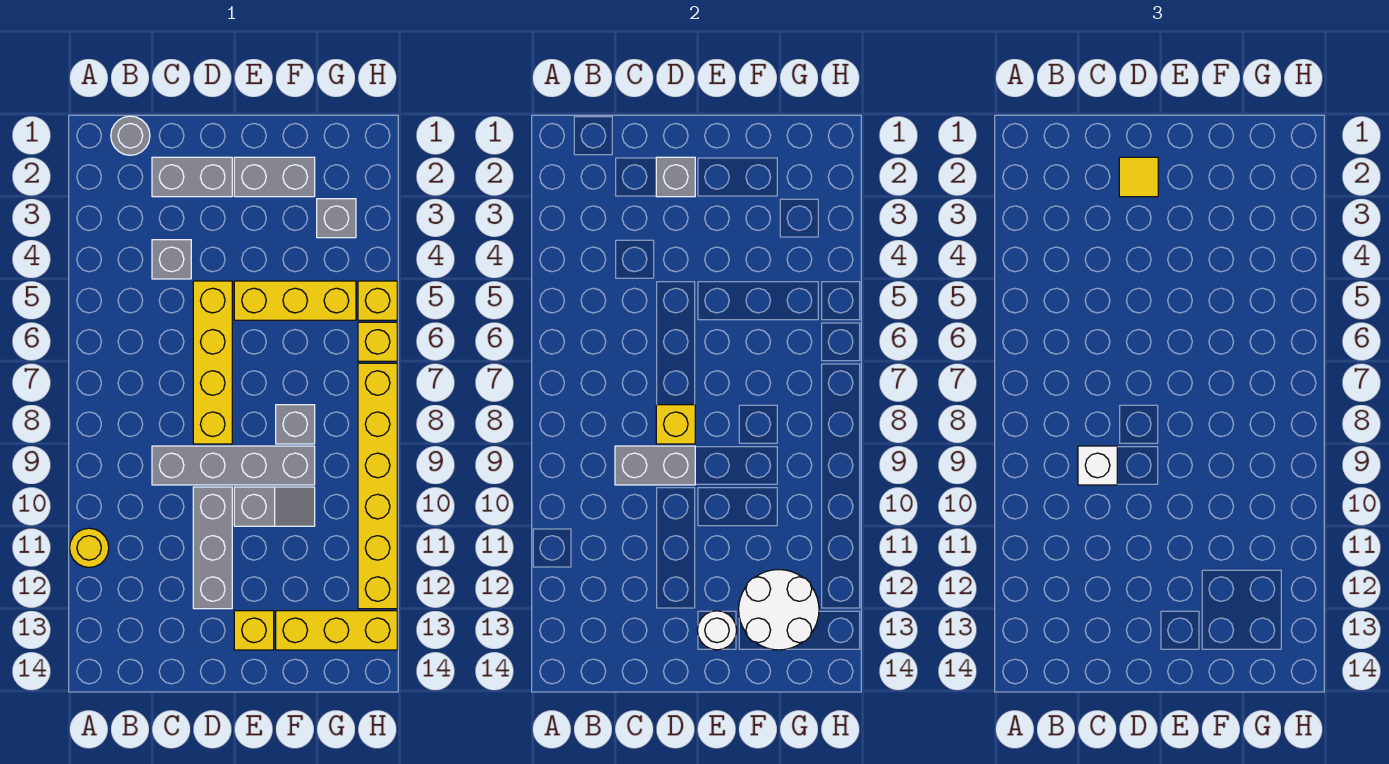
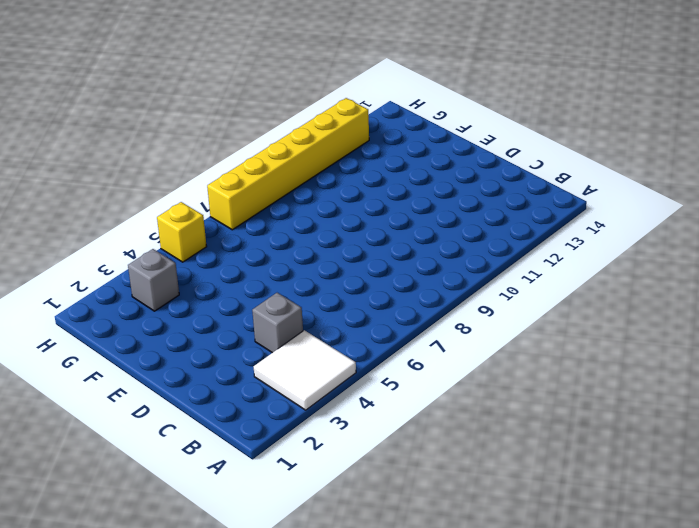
white tile A3:B4 level 1 -> none
none -> yellow round brick A11 level 1
none -> grey round brick B1 level 1
none -> grey brick C2:D2 level 1

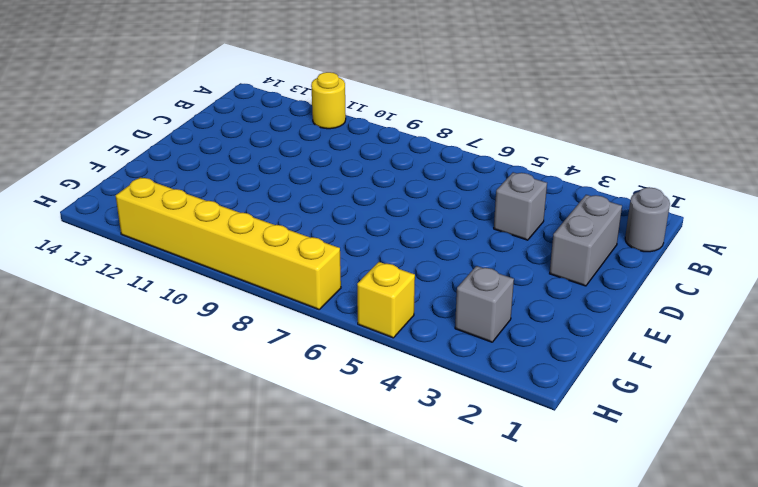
none -> grey brick C9:F9 level 1
none -> yellow brick D5:D8 level 1
none -> grey brick D10:D12 level 1

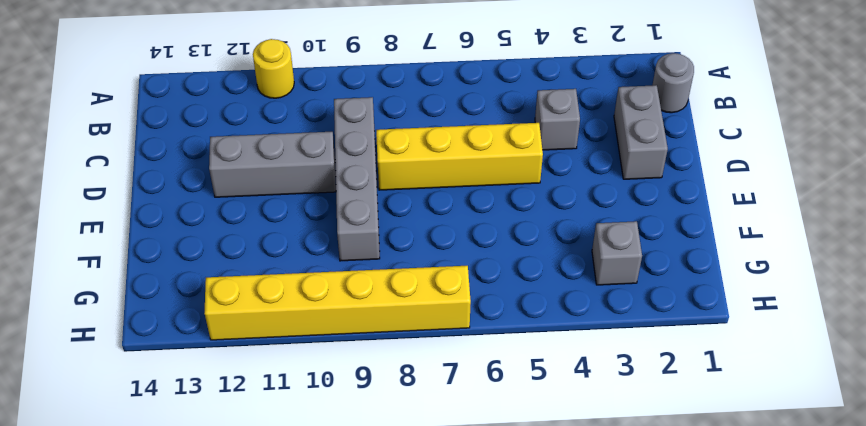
none -> grey brick E2:F2 level 1
none -> yellow brick E5:G5 level 1
none -> grey slope E10:F10 level 1 top E

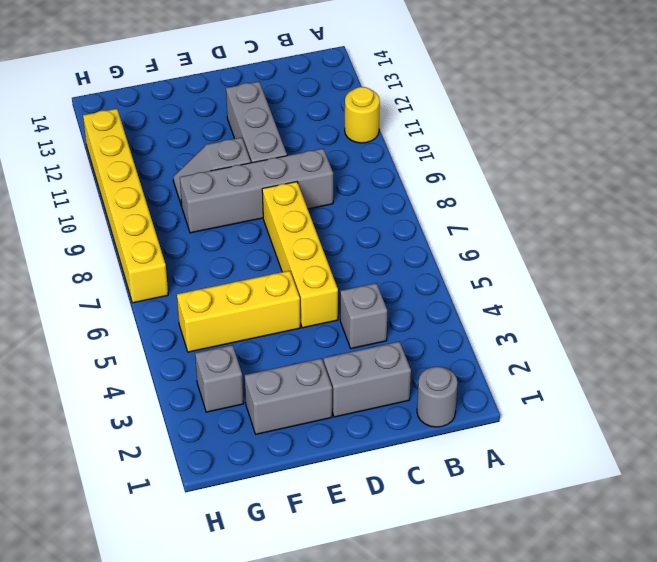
none -> yellow brick E13 level 1
none -> grey brick F8 level 1
none -> yellow brick F13:H13 level 1

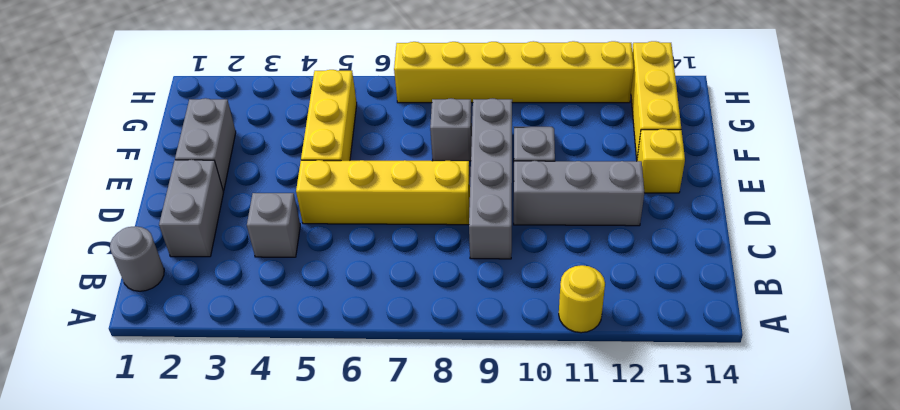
none -> grey brick G3 level 1
none -> yellow brick H5 level 1
none -> yellow brick H6 level 1

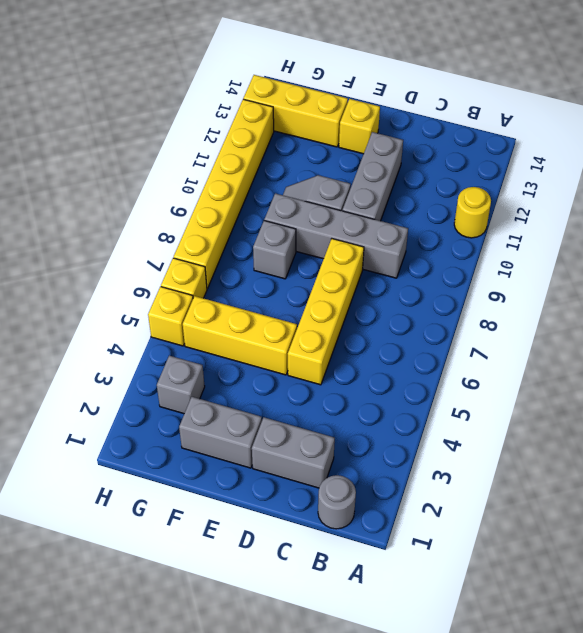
none -> grey brick C4 level 1
none -> grey brick C9:D9 level 2
none -> grey brick D2 level 2

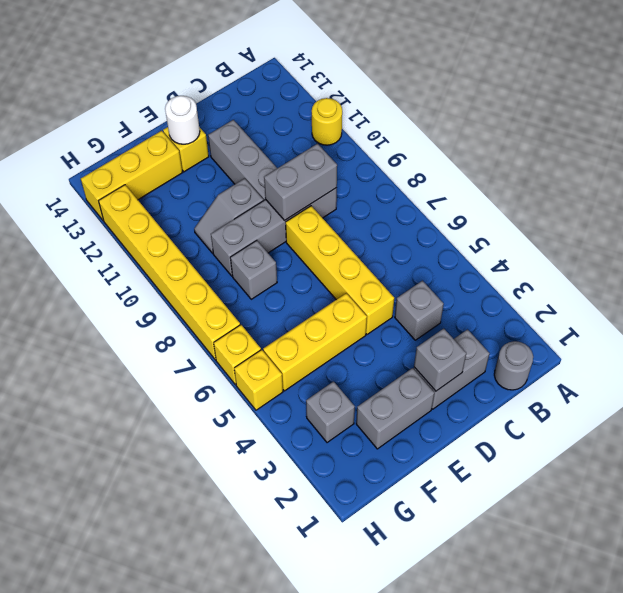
none -> yellow brick D8 level 2
none -> white round brick F12:G13 level 2
none -> white brick C9 level 3

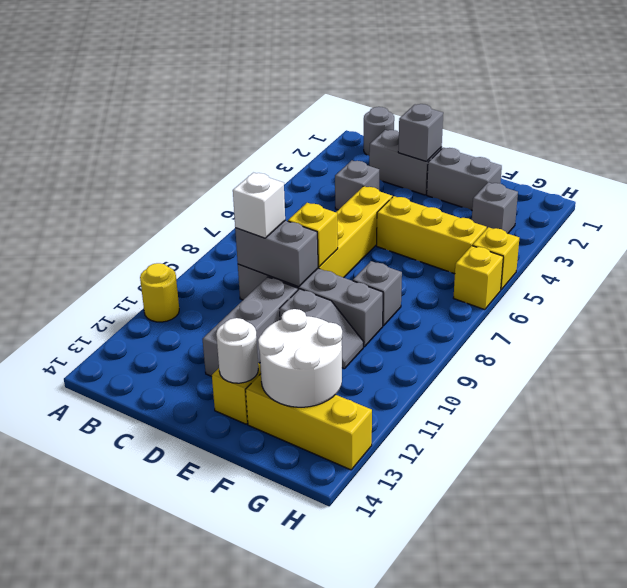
none -> yellow brick H7:H12 level 1
none -> yellow tile D2 level 3

